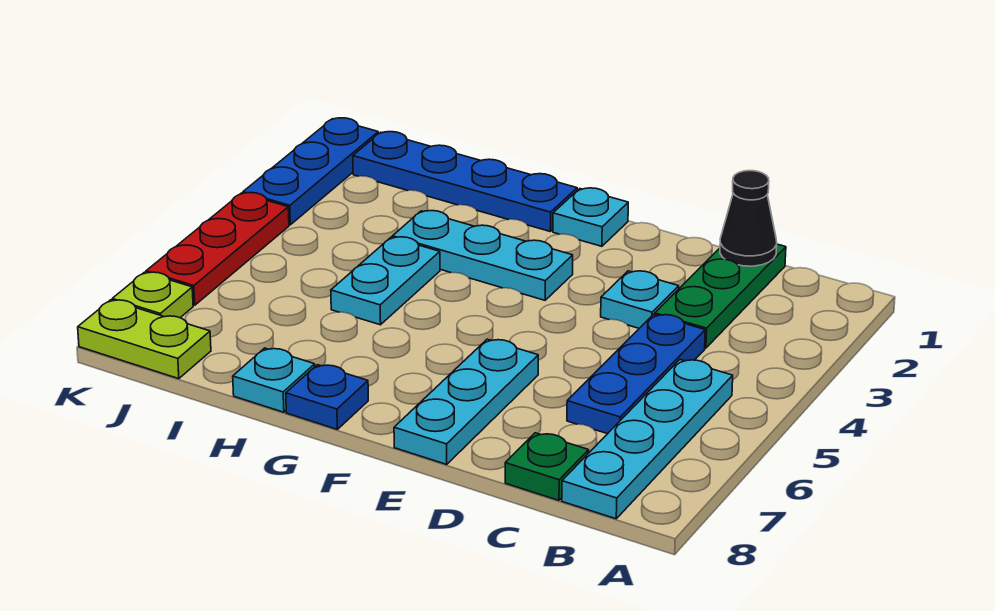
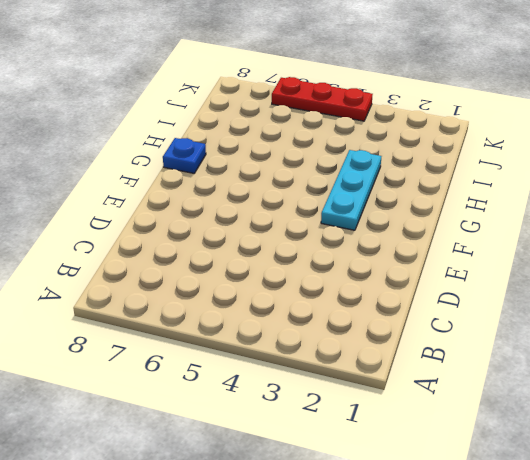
none -> cyan plate B5:B8 level 1
none -> green plate C1:C3 level 1
none -> blue plate C4:C6 level 1

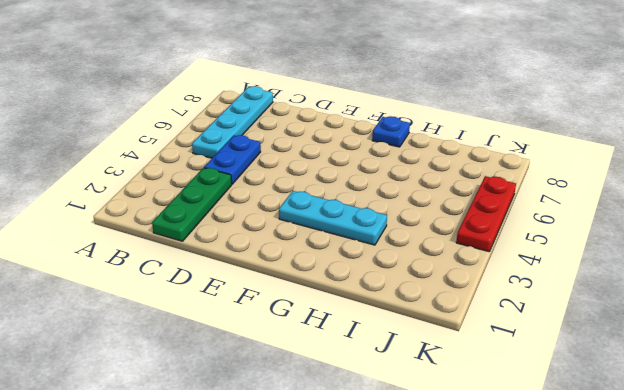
blue plate C4:C5 level 1 -> blue plate C4:C6 level 1
none -> green plate C8 level 1
none -> cyan plate D3 level 1
none -> cyan plate E6:E8 level 1

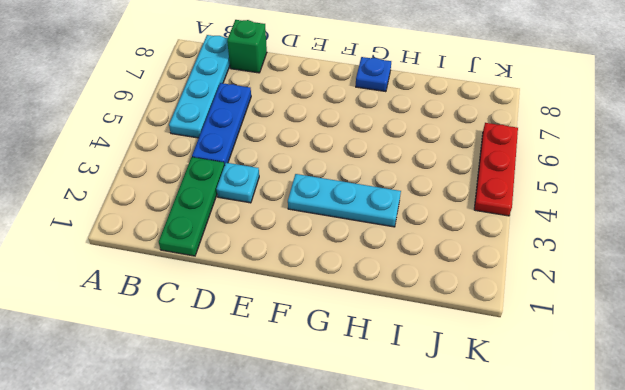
green brick C8 level 1 -> green plate C8 level 1
none -> cyan plate E6:E8 level 1
none -> cyan plate F1 level 1
none -> blue plate G1:J1 level 1

